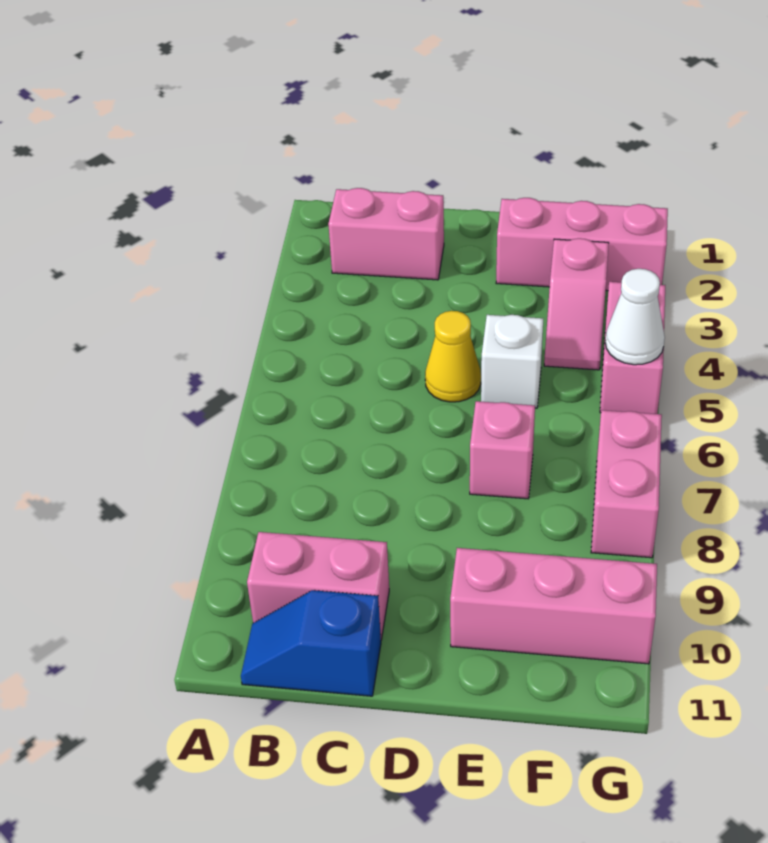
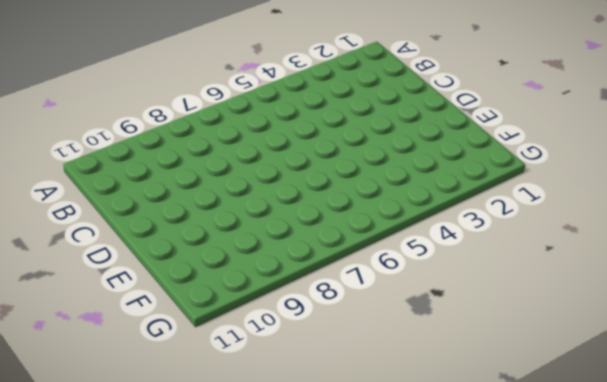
none -> pink brick B2:C2 level 1
none -> pink brick B10:C10 level 1
none -> blue slope B11:C11 level 1 top C

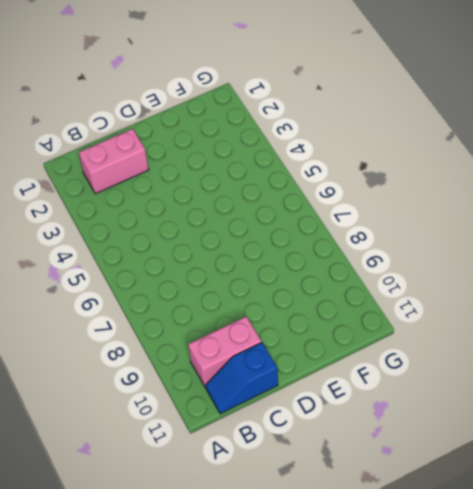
none -> yellow cone D5 level 1
none -> pink brick E2:G2 level 1
none -> white brick E5 level 1

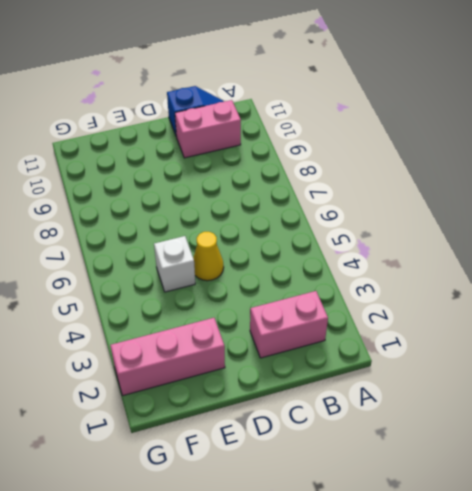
none -> pink brick E7 level 1
none -> pink brick E10:G10 level 1
none -> pink slope F3:F4 level 1 top 3

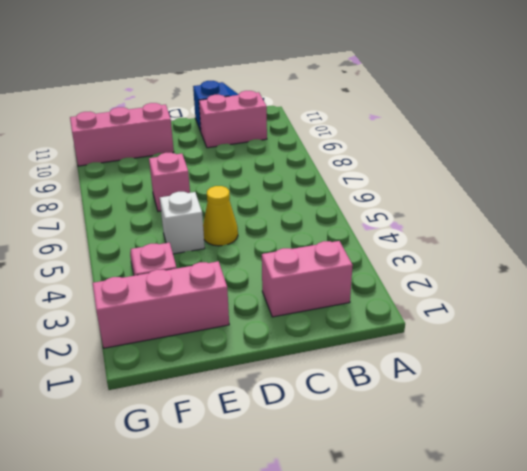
none -> pink brick G4:G5 level 1
none -> pink brick G7:G8 level 1
none -> white cone G5 level 2

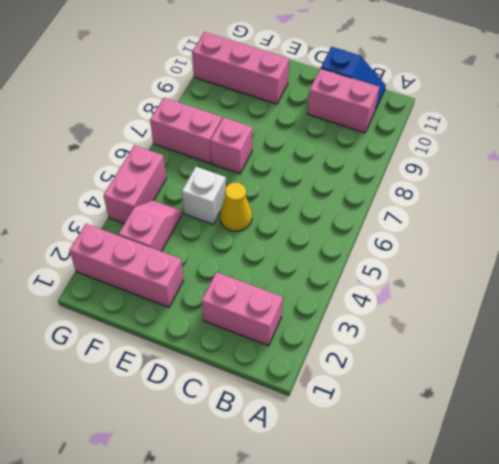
pink brick F7:G7 level 1 -> pink brick G7:G8 level 1
none -> white cone G5 level 2

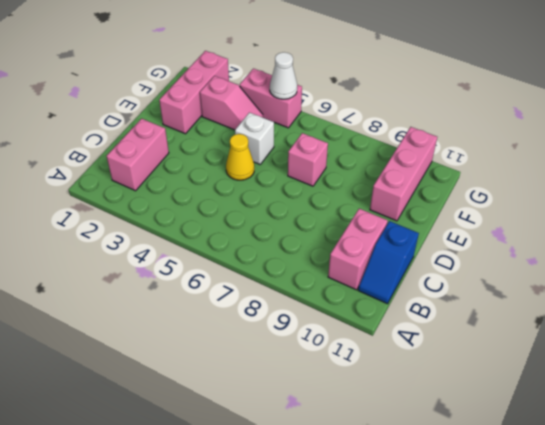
none -> pink brick G7:G8 level 1

